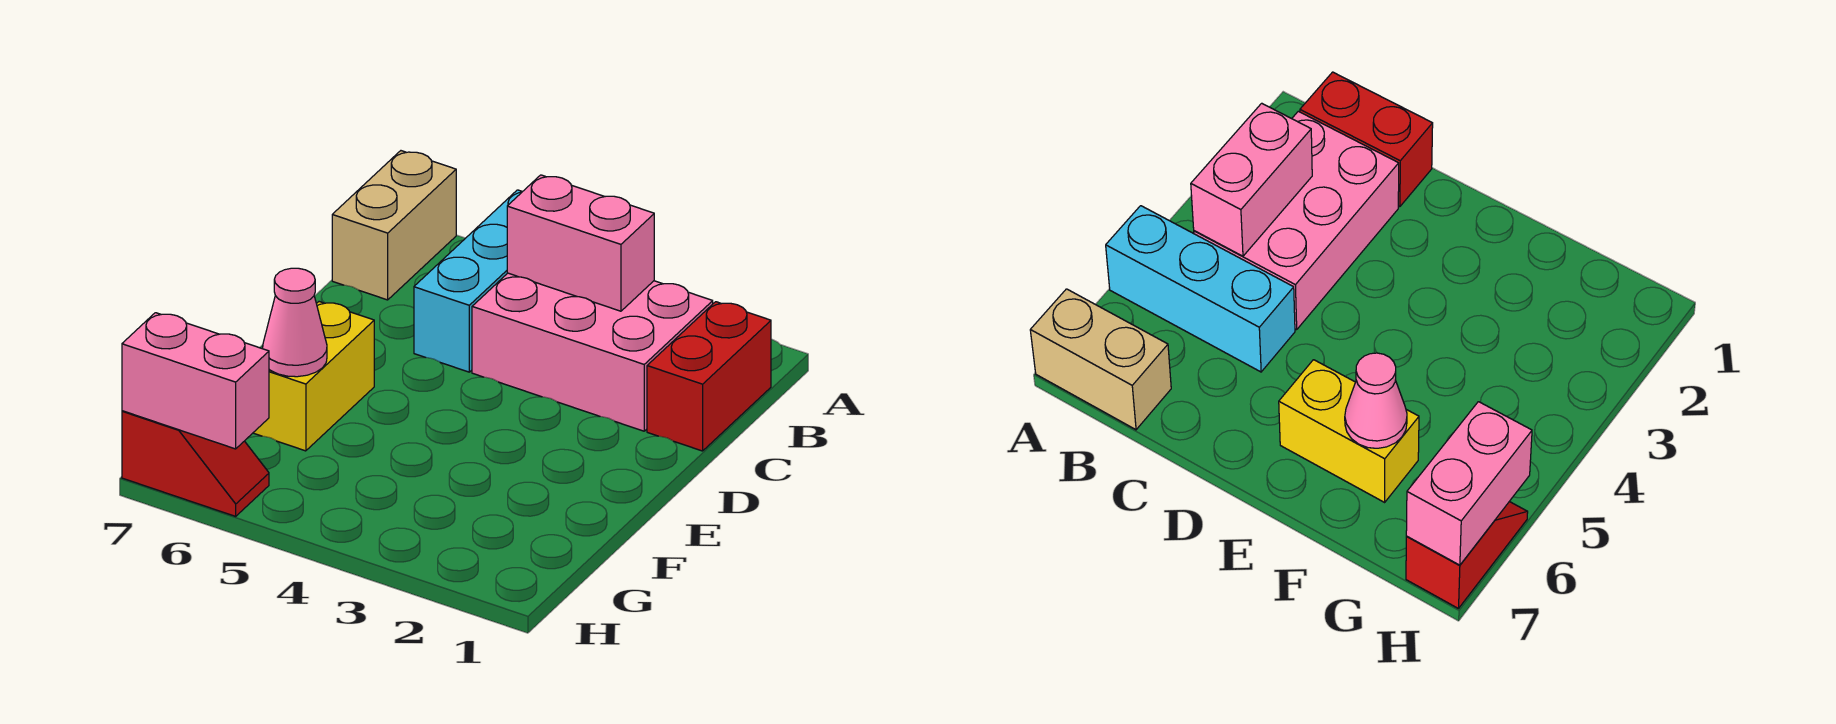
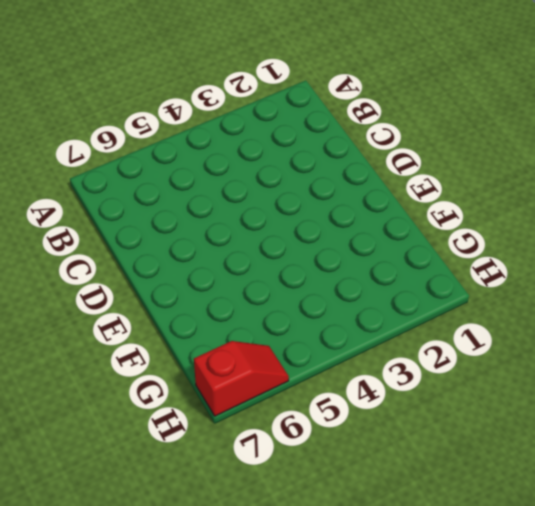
none -> cyan brick A5:C5 level 1
none -> tan brick A7:B7 level 1

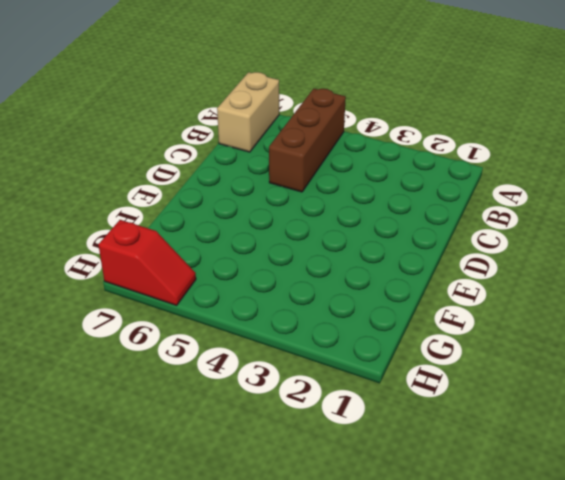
brown brick A5:C5 level 1 -> cyan brick A5:C5 level 1
none -> red brick B1:C1 level 1
none -> pink brick B2:C4 level 1

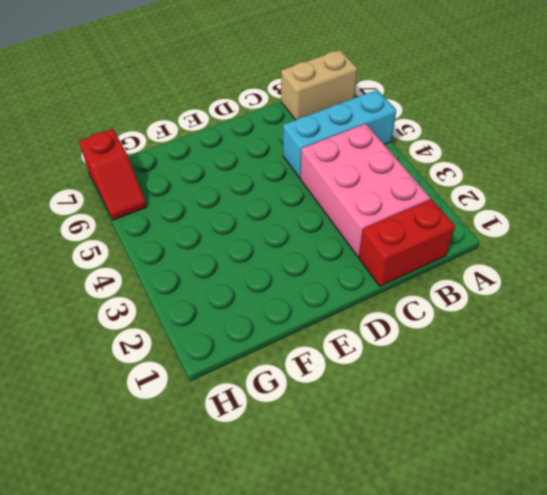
none -> yellow brick E6:F6 level 1
none -> pink brick B3:B4 level 2

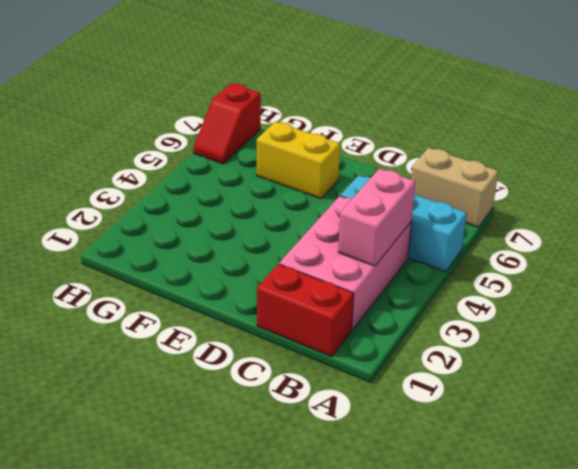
none -> pink cone F6 level 2
none -> pink brick H6:H7 level 2

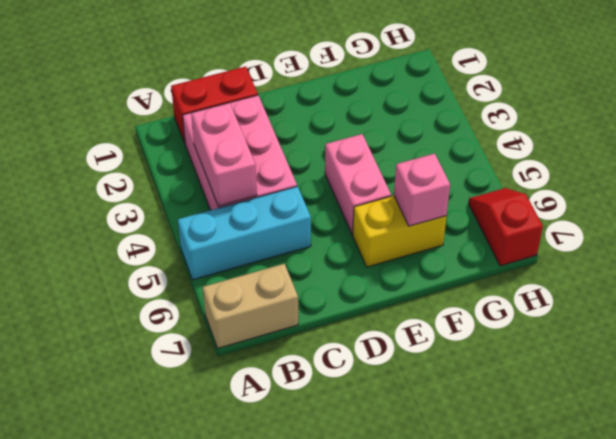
pink brick E4:E5 level 1 -> pink brick H6:H7 level 2
pink brick F6 level 2 -> pink cone F6 level 2

